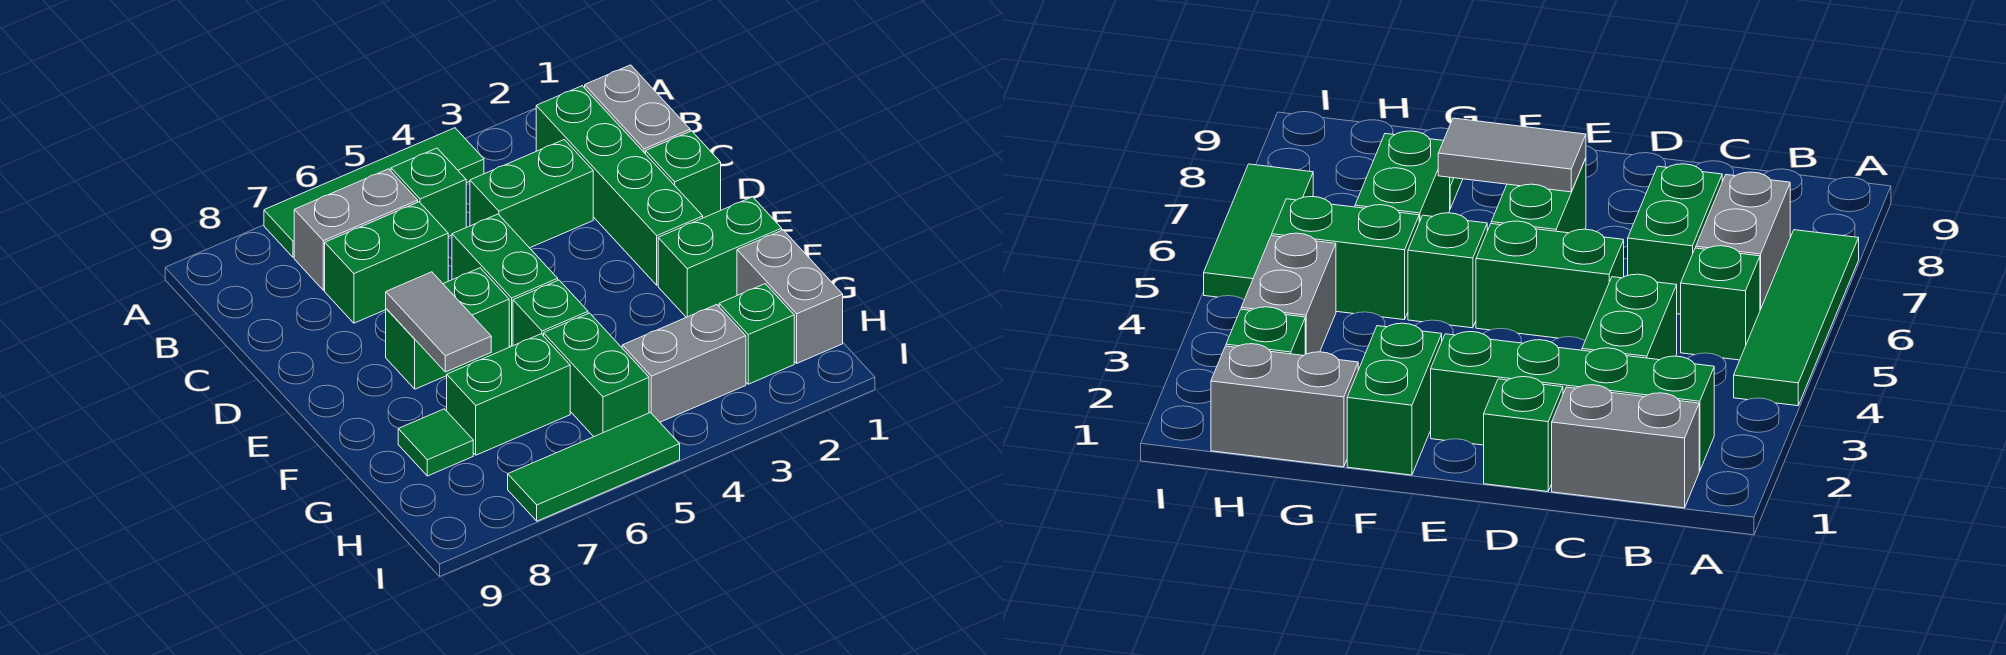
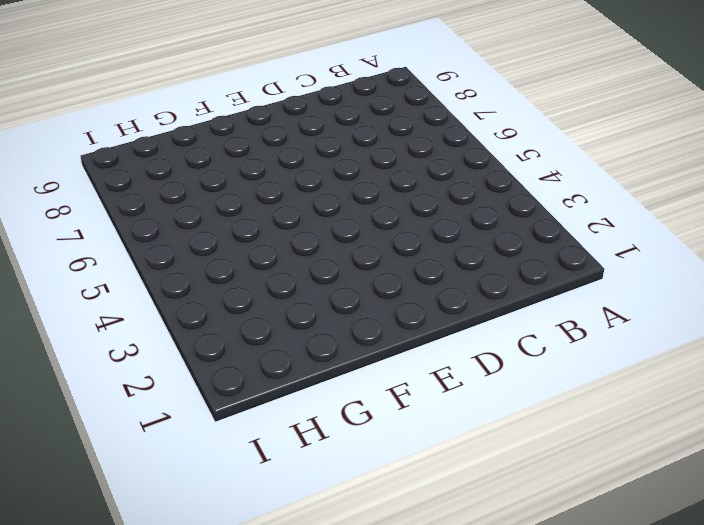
none -> green tile A4:A7 level 1
none -> grey brick B1:C1 level 1
none -> green brick B2:E2 level 1

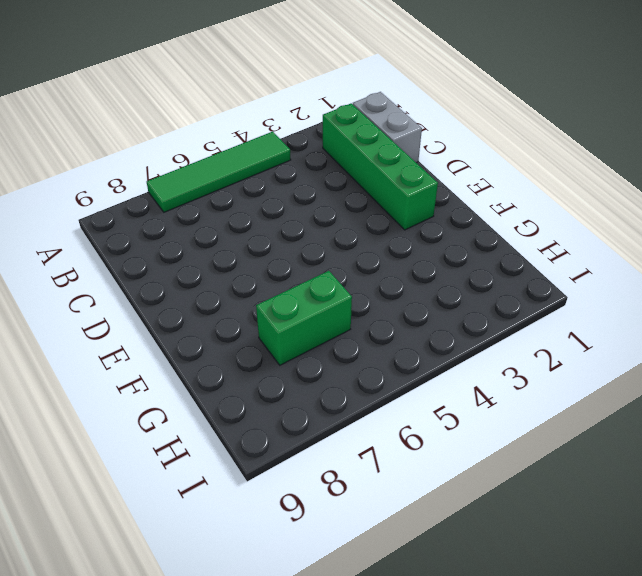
none -> green brick B5 level 1
none -> grey brick B6:B7 level 1
none -> green brick C3:C4 level 1

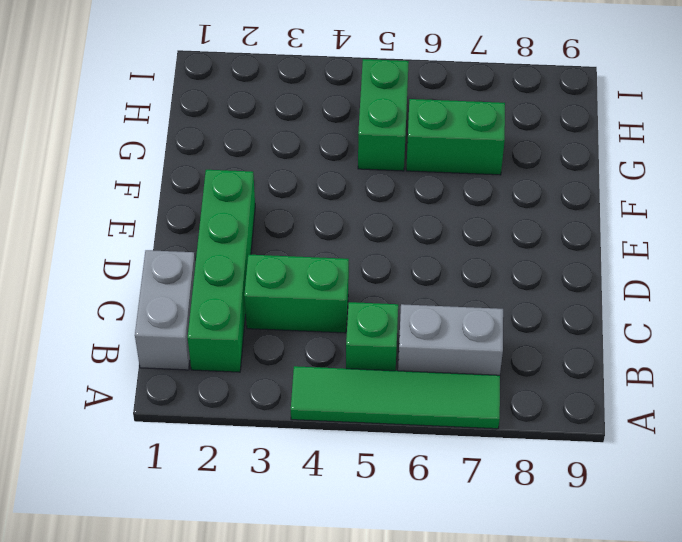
none -> green brick C6:C7 level 1
none -> green brick D1 level 1
none -> green brick D5:E5 level 1

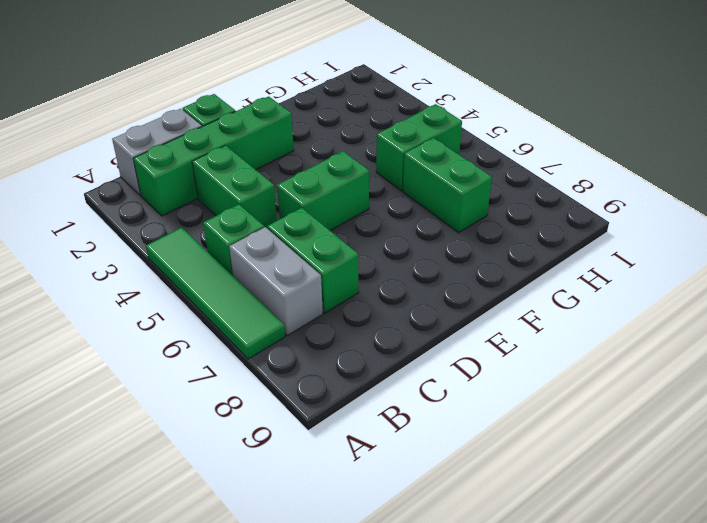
none -> green brick E6:E7 level 1
none -> green brick F1:F2 level 1
none -> green brick F5 level 1

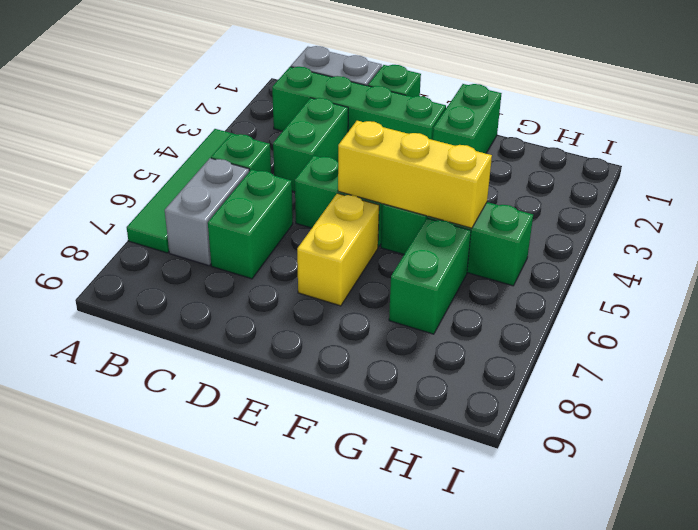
yellow brick E5:G5 level 2 -> none
yellow brick E6:E7 level 1 -> green brick E6:E7 level 1
none -> grey brick G1:H1 level 1
none -> green tile G8 level 1
none -> green brick H2 level 1

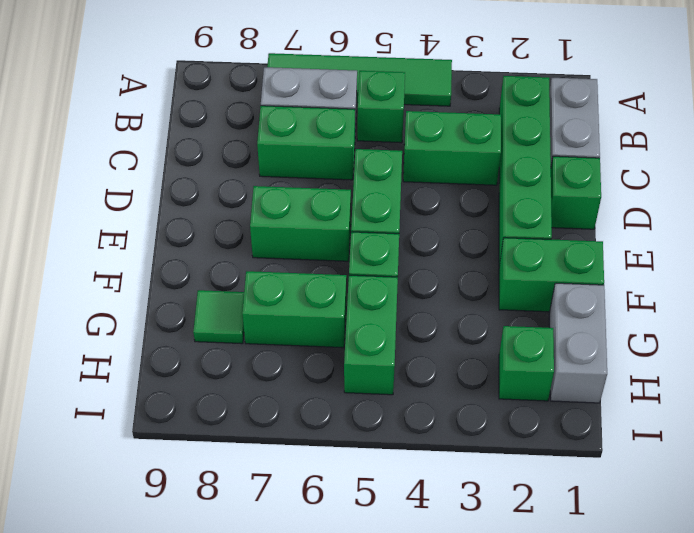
none -> grey brick H3:H4 level 1
none -> green tile I5:I7 level 1
none -> grey tile E7:F7 level 2

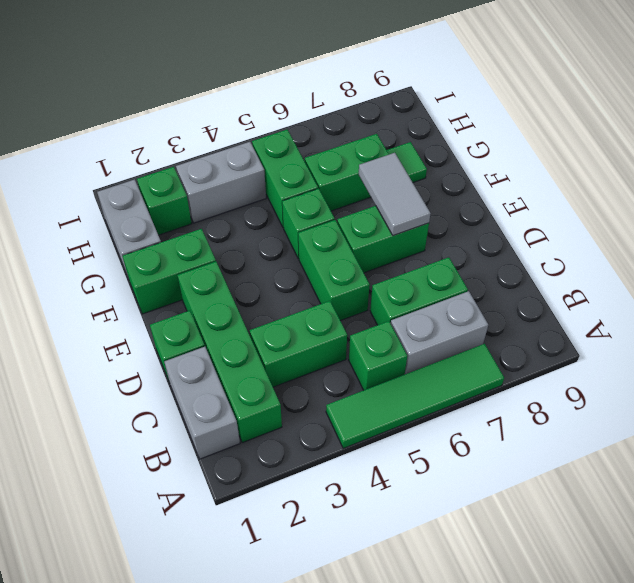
none -> green tile I5:I7 level 1

